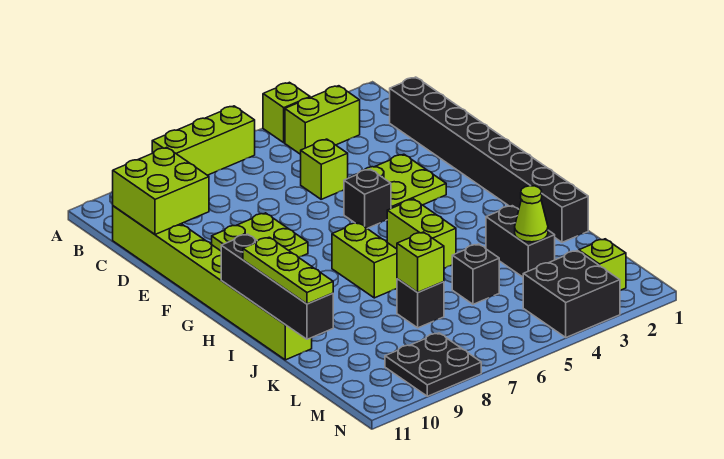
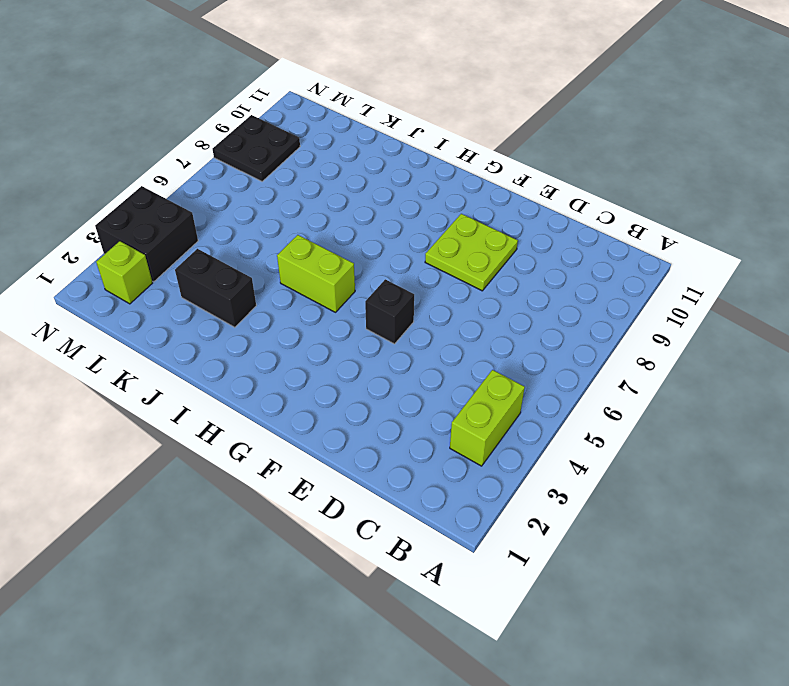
none -> lime brick A4 level 1
none -> lime brick A6:A8 level 1
none -> black brick C1:J1 level 1

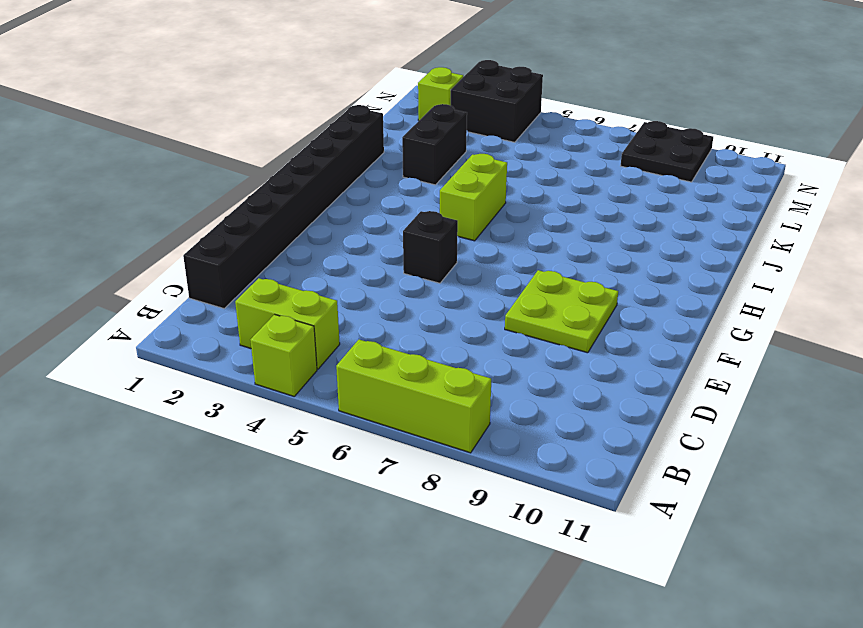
none -> lime brick C11:J11 level 1
none -> lime brick D5 level 1
none -> lime plate E3:F4 level 1

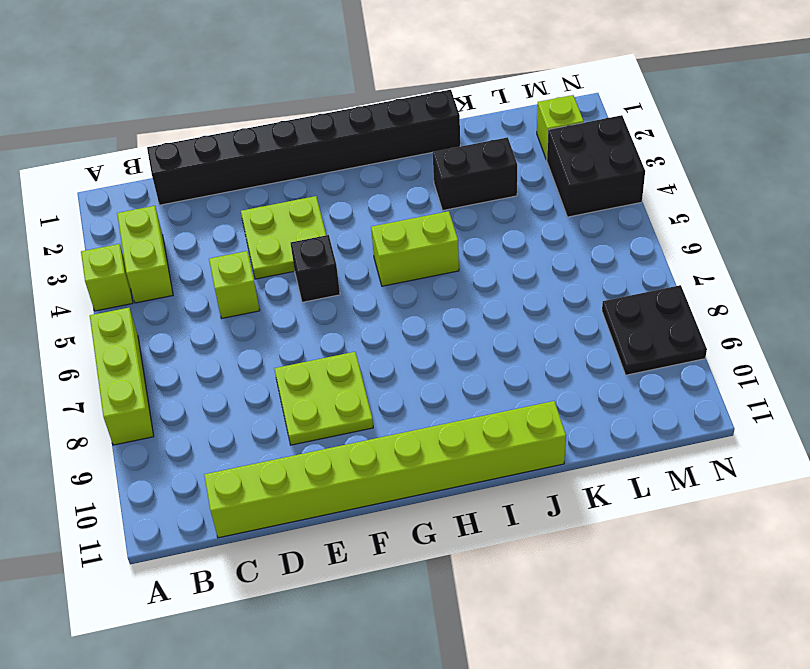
none -> lime brick H7:I7 level 1
none -> black brick K5 level 1
none -> black brick K7 level 1

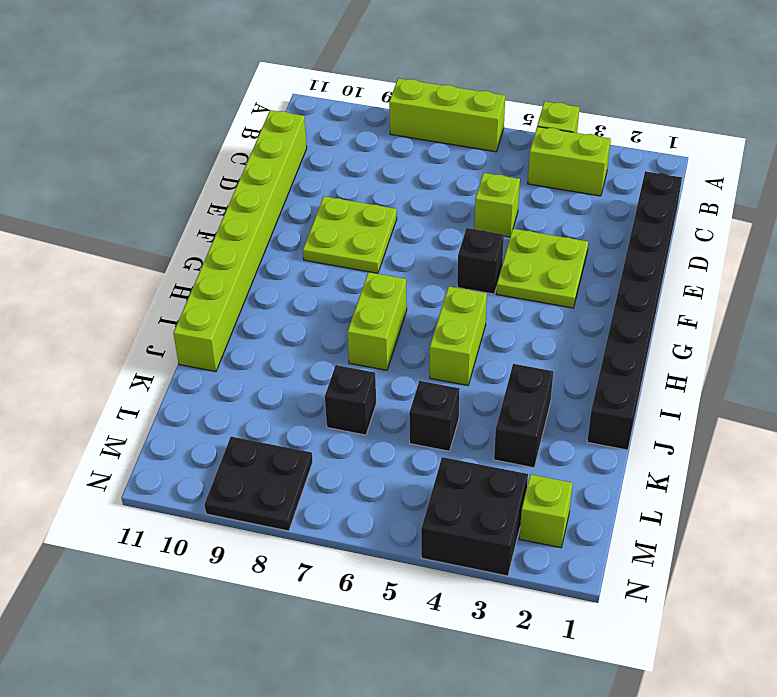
none -> lime brick C10:D11 level 2
none -> black brick H11:K11 level 2
none -> lime cone K3 level 2

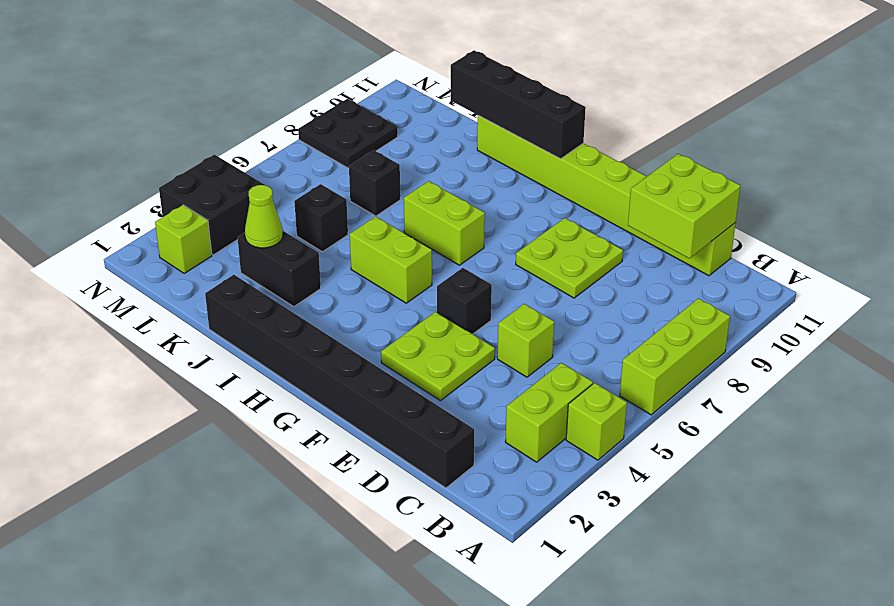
none -> lime brick K7 level 2
none -> lime plate I11:K11 level 3

